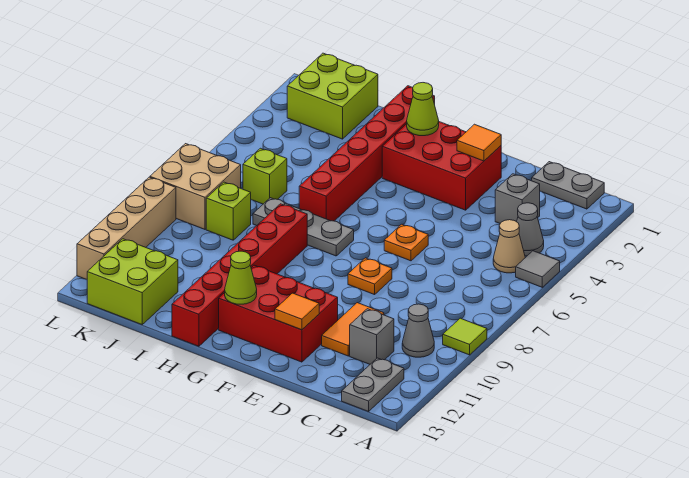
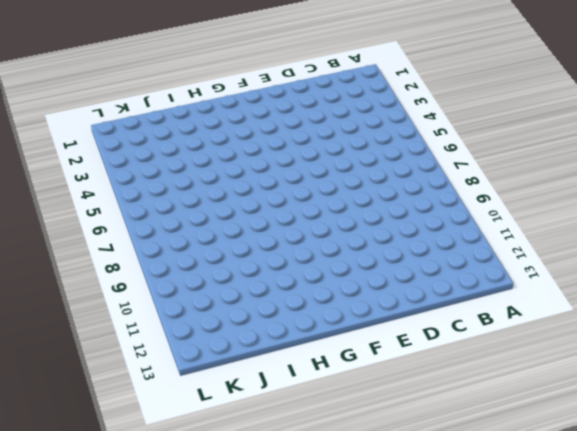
none -> grey tile A5 level 1
none -> lime tile A9 level 1
none -> grey plate B1:C1 level 1

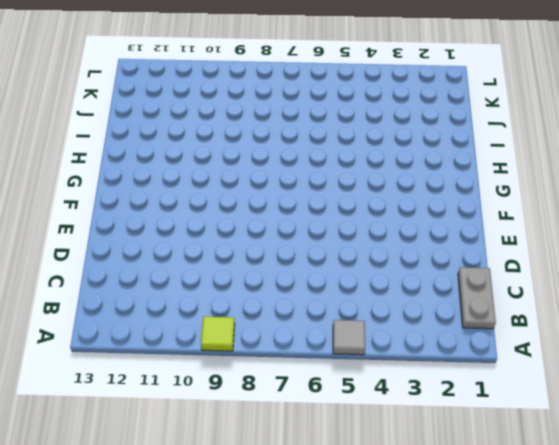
none -> grey cone B4 level 1
none -> tan cone B5 level 1
none -> grey cone B10 level 1

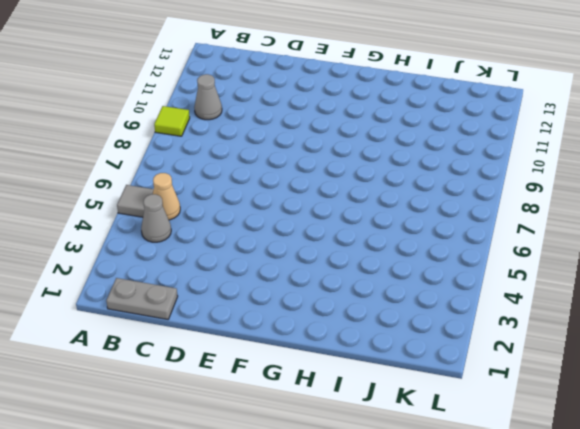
none -> grey plate B12:B13 level 1
none -> grey brick C3 level 1
none -> grey brick C11 level 1

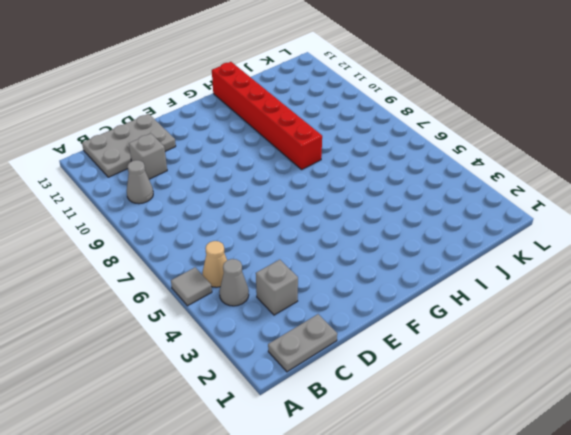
grey plate B12:D13 level 1 -> grey plate B12:B13 level 1
none -> lime tile A9 level 1
none -> orange tile D10:D11 level 1
none -> red brick E2:G3 level 1

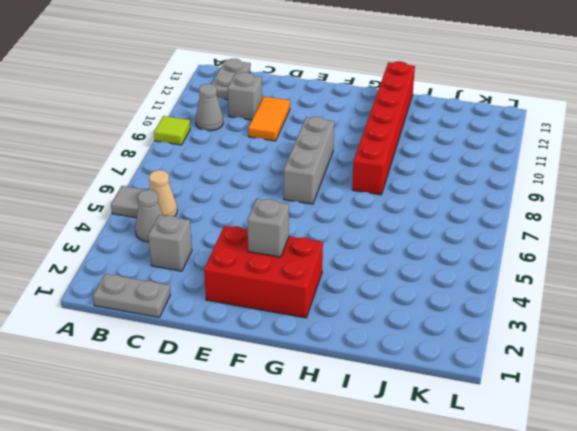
grey brick F3 level 2 -> none
grey brick F7:F9 level 1 -> none
none -> orange plate E6 level 1
none -> orange plate E8 level 1
none -> red brick E11:G12 level 1

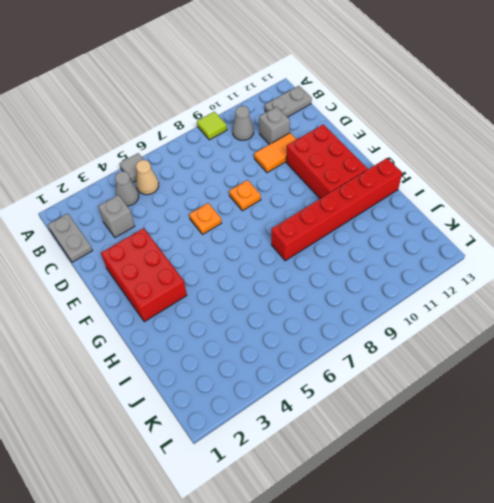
none -> grey plate G7:I7 level 1
none -> red brick H1:H6 level 1
none -> lime brick J1:K2 level 1

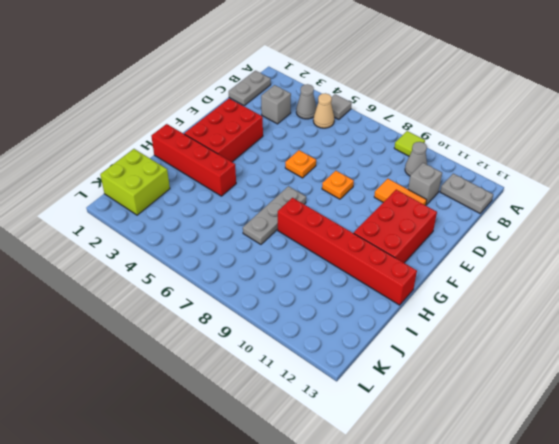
red brick H1:H4 level 1 -> red brick H1:H6 level 1
none -> lime brick J6 level 1
none -> lime brick J8 level 1
none -> lime brick J12:K13 level 1

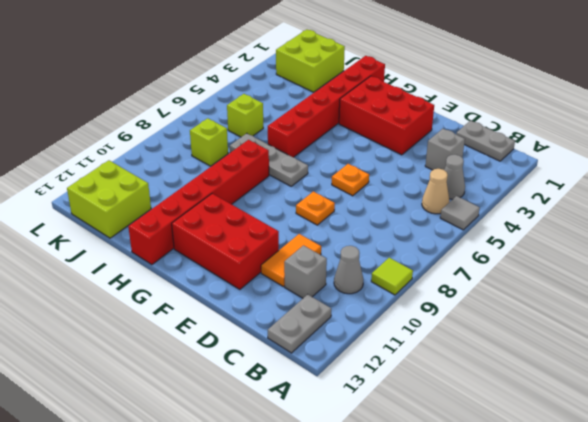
none -> tan brick K7:L8 level 1
none -> tan brick L9:L12 level 1
none -> orange tile E2 level 2

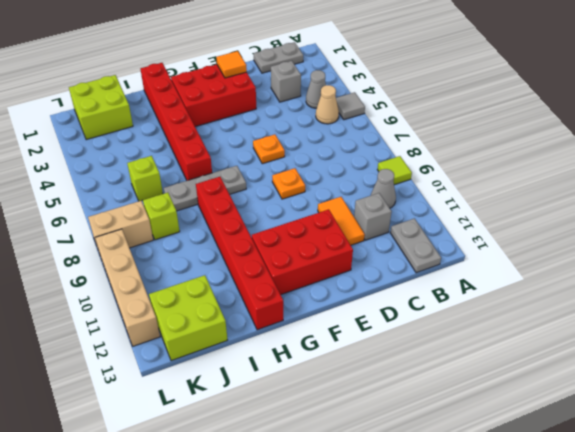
tan brick K8:L8 level 1 -> tan brick K7:L8 level 1
none -> orange tile E12 level 2
none -> lime cone G2 level 2
none -> lime cone G12 level 2

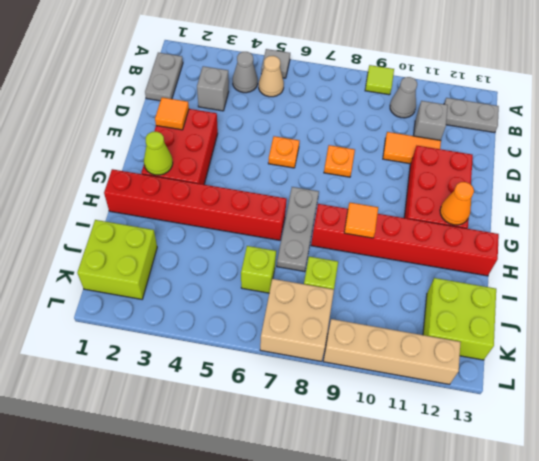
orange cone G12 level 2 -> lime cone G12 level 2
orange tile H9 level 2 -> orange tile E12 level 2

